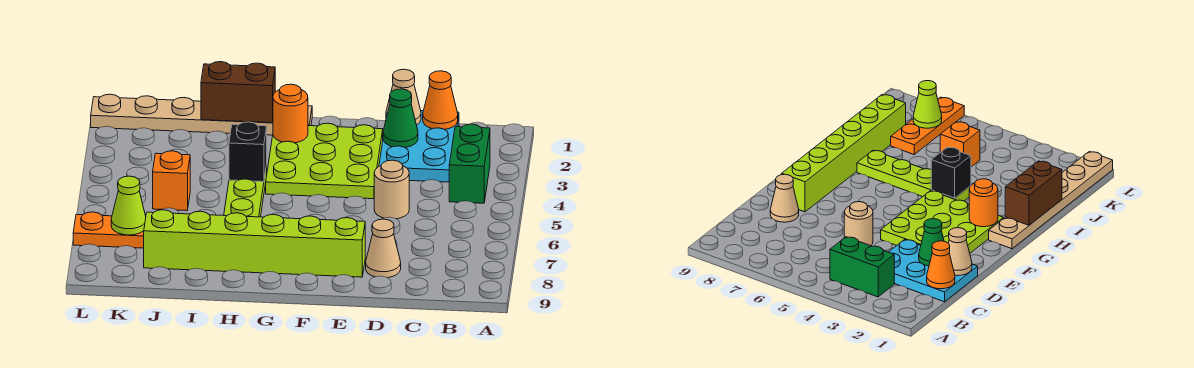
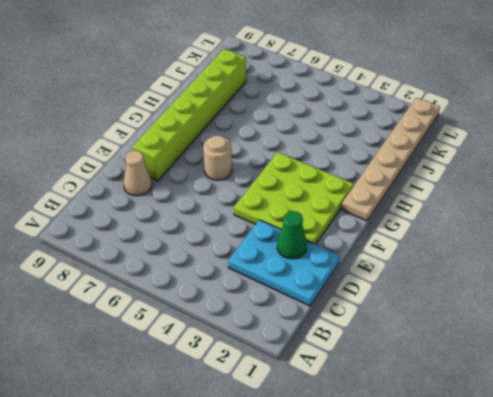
tan round brick F6 level 1 -> tan round brick D5 level 1
none -> green brick B3:B4 level 1
none -> lime plate H4:H7 level 1
none -> orange brick J5 level 1

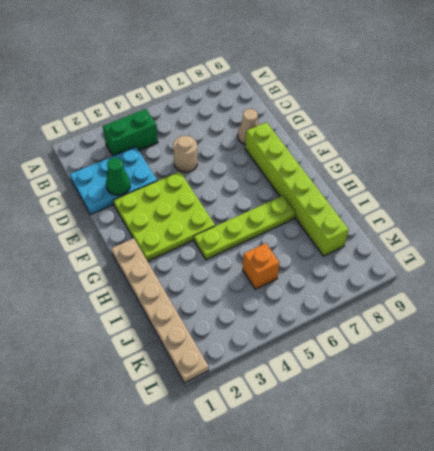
none -> orange plate J7:L7 level 1
none -> orange cone C1 level 2
none -> tan cone D1 level 2

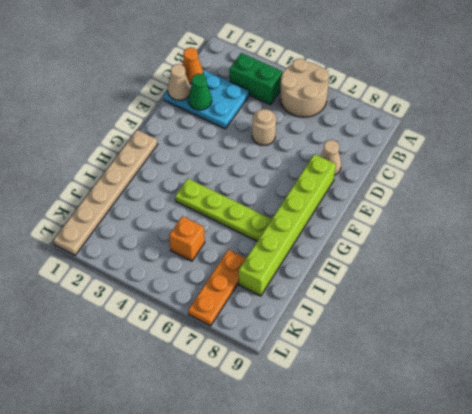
tan round brick A5:B6 level 1 -> none
none -> lime plate E2:G4 level 1
none -> orange round brick G2 level 2
none -> brown brick H1:I1 level 2

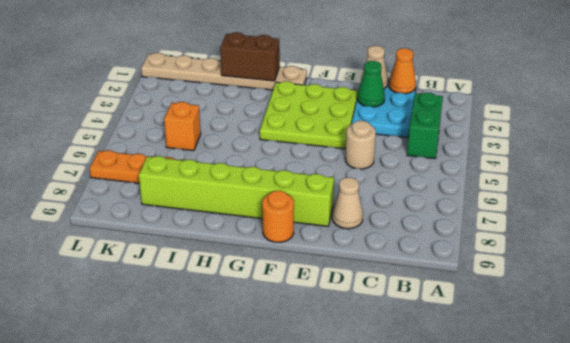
orange round brick F9 level 1 -> orange round brick G2 level 2
none -> lime plate H4:H7 level 1
none -> black brick H4 level 2
none -> lime cone K7 level 2

